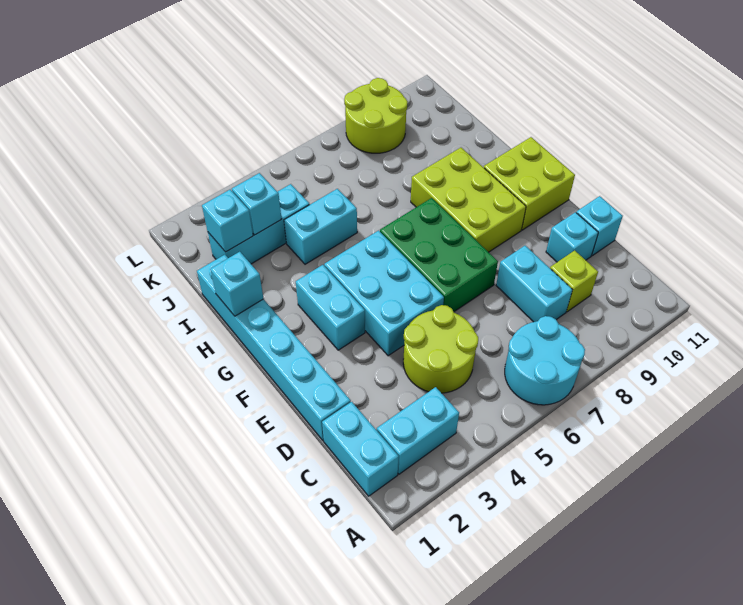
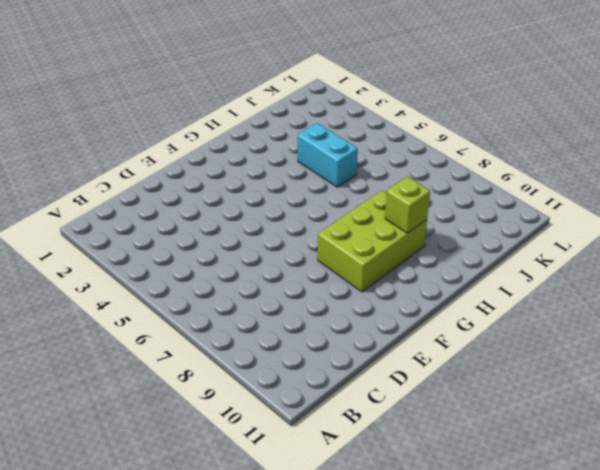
lime brick H9 level 2 -> lime brick C9 level 1
none -> cyan round brick A6:B7 level 1
none -> cyan brick B1:C1 level 1
none -> cyan brick B2:B3 level 1

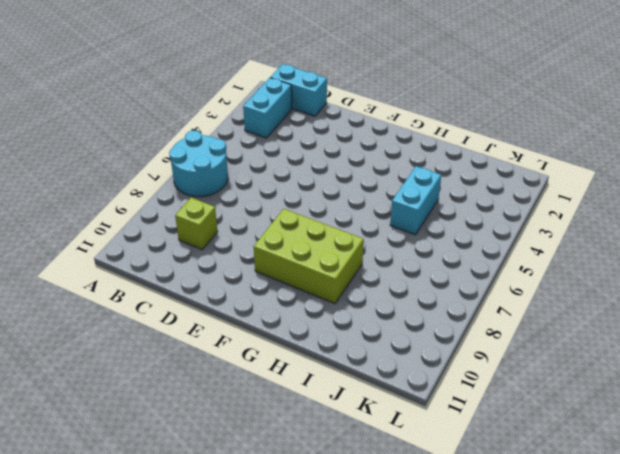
none -> lime round brick C4:D5 level 1
none -> cyan brick C8:D8 level 1
none -> cyan brick D1:I1 level 1

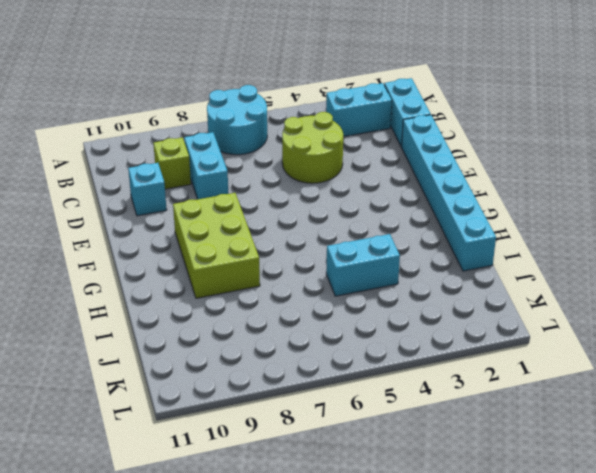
none -> cyan brick D11 level 1
none -> cyan brick E4:G5 level 1
none -> green brick E6:G7 level 1

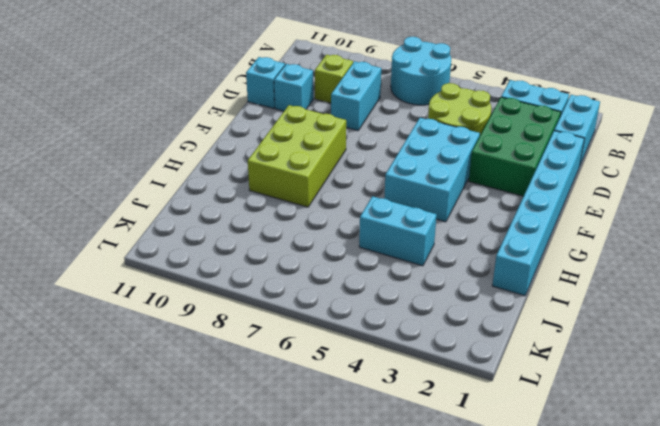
green brick C2:E3 level 1 -> green brick E6:G7 level 1
none -> cyan brick F3:G3 level 1
none -> lime brick F10:G11 level 1
none -> cyan brick J2:J4 level 1

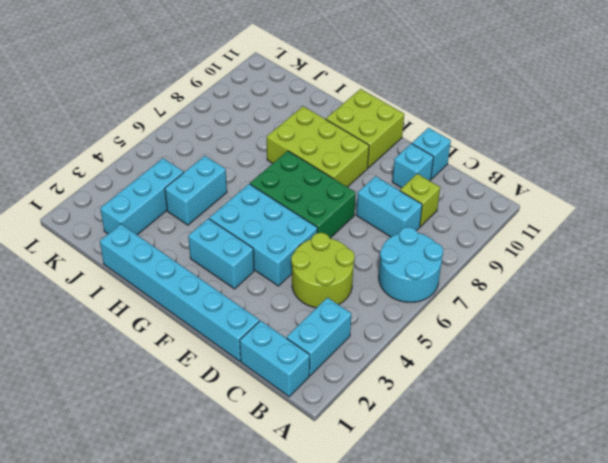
none -> lime round brick K8:L9 level 1
none -> cyan brick H1 level 2
none -> cyan brick J2 level 2

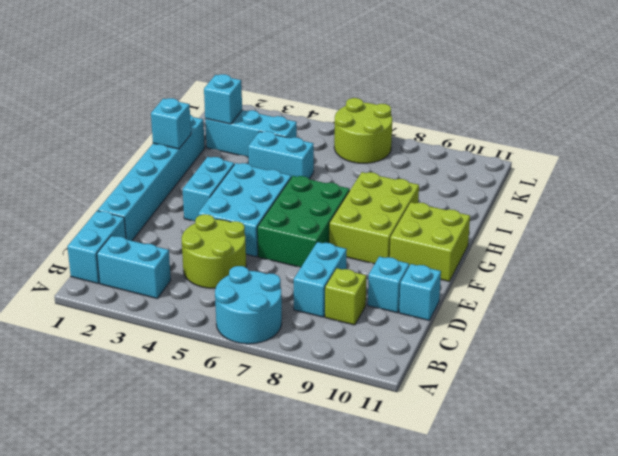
lime round brick K6:L7 level 1 -> lime round brick K8:L9 level 1
none -> cyan brick J3 level 2

